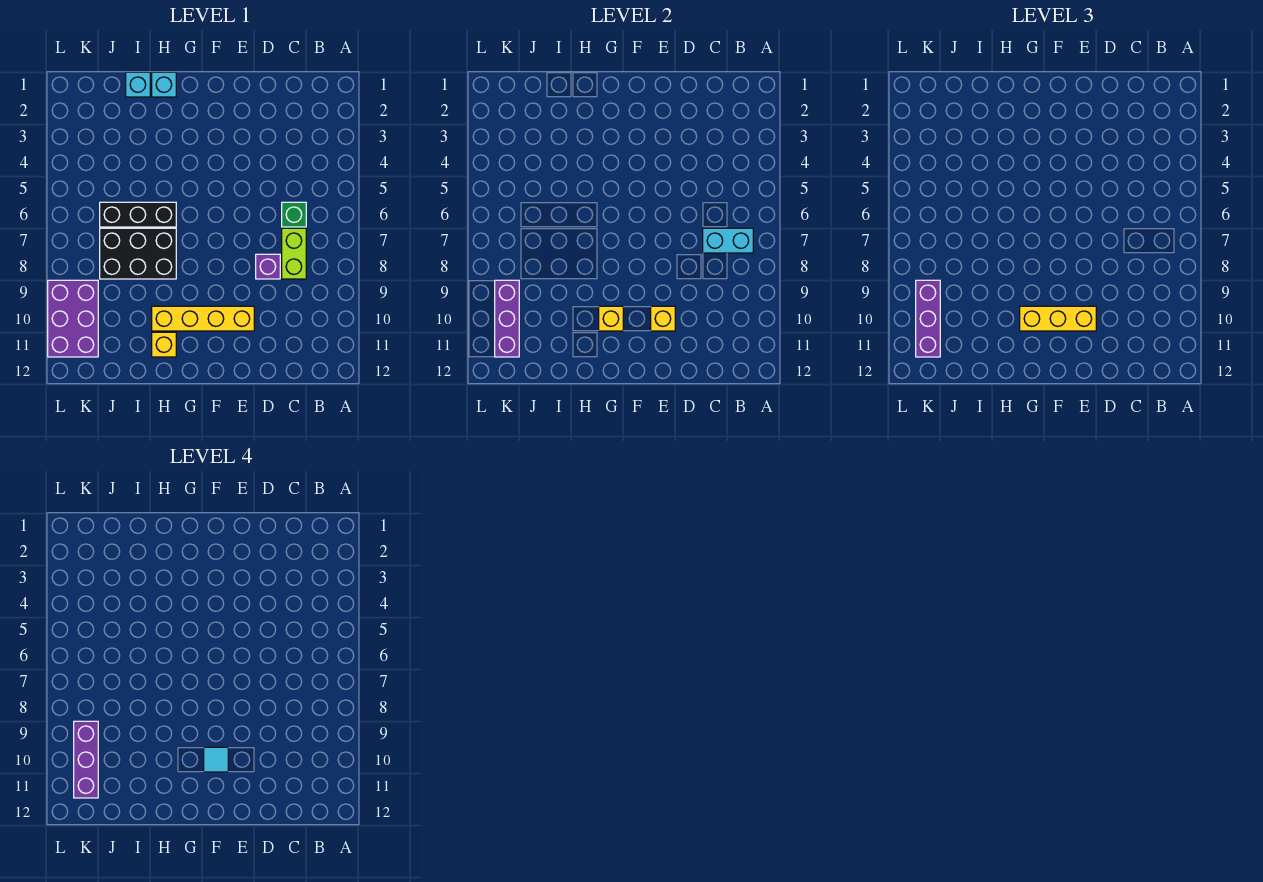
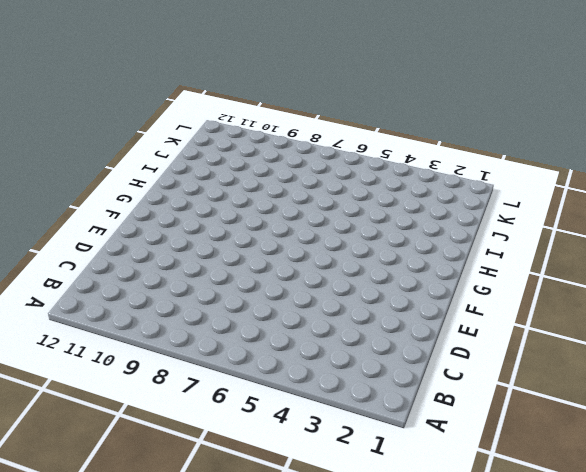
none -> green brick C6 level 1
none -> lime brick C7:C8 level 1
none -> purple brick D8 level 1

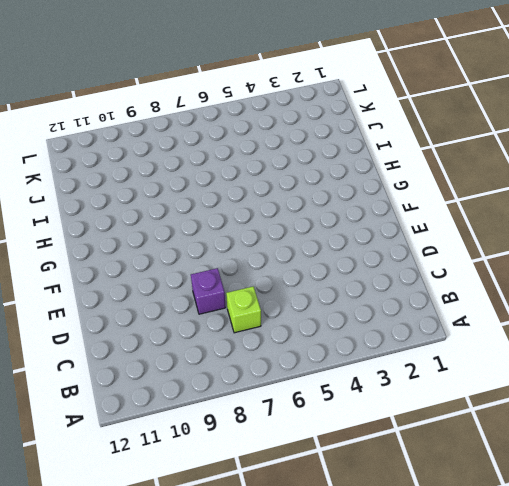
lime brick C7 level 1 -> lime brick C7:C8 level 1
none -> green brick C6 level 1
none -> yellow brick E10:H10 level 1
none -> cyan brick H1 level 1

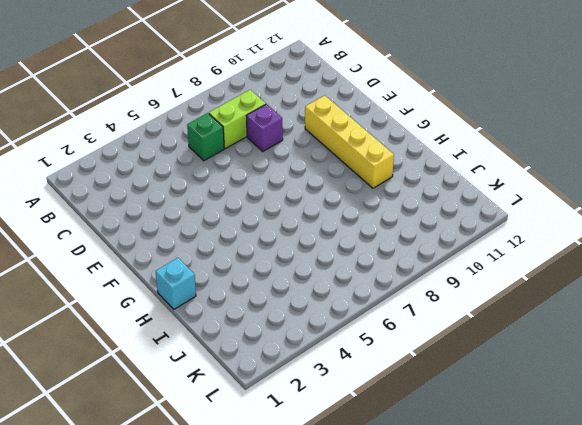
none -> black brick H6:J6 level 1
none -> black brick H7:J8 level 1
none -> yellow brick H11 level 1

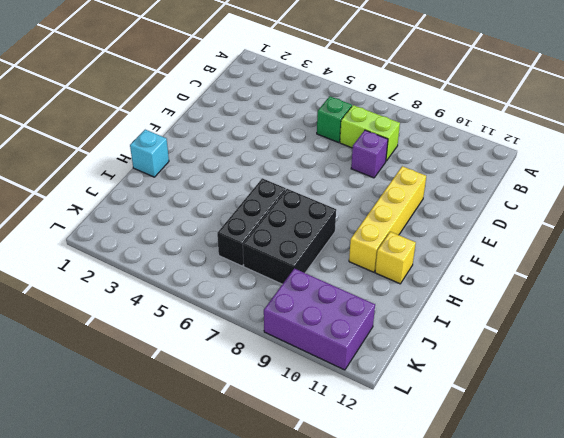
none -> cyan brick I1 level 1
none -> cyan brick B7:C7 level 2
none -> yellow brick E10 level 2

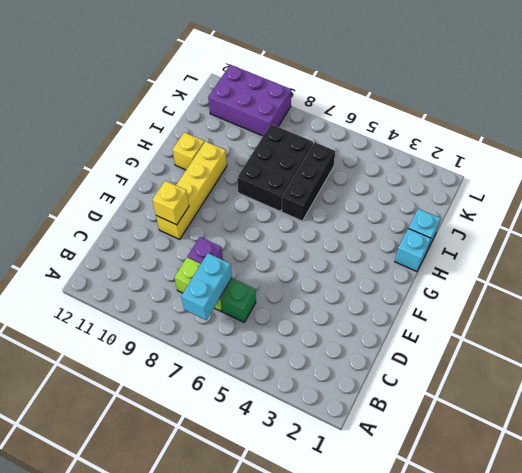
none -> yellow brick G10 level 2
none -> purple brick K9:K11 level 2
none -> yellow brick E10:G10 level 3

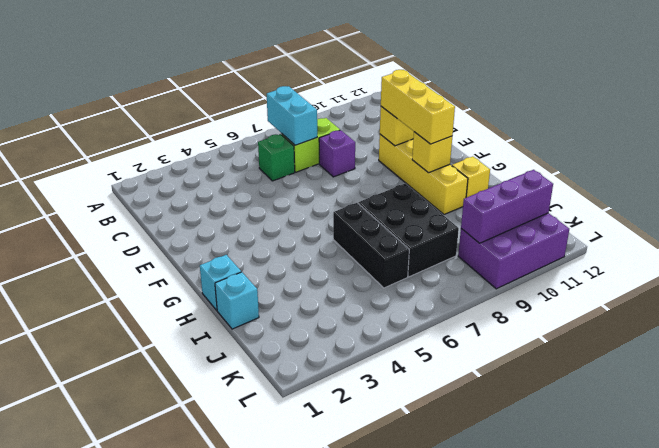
none -> purple brick K9:K11 level 3
none -> cyan tile F10 level 4
none -> purple brick K9:K11 level 4

